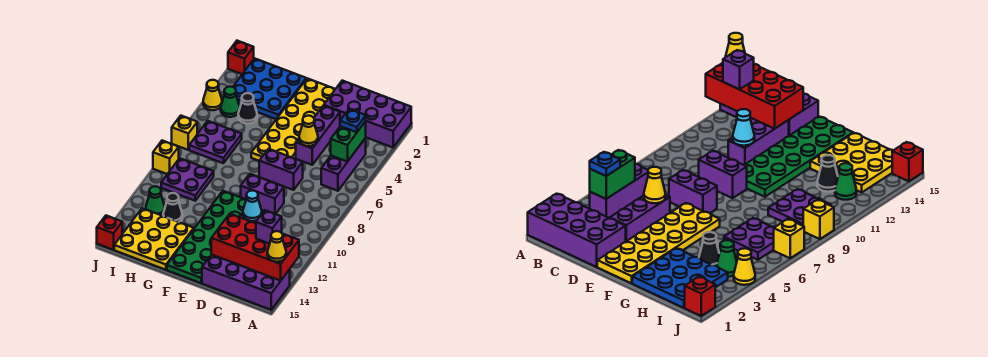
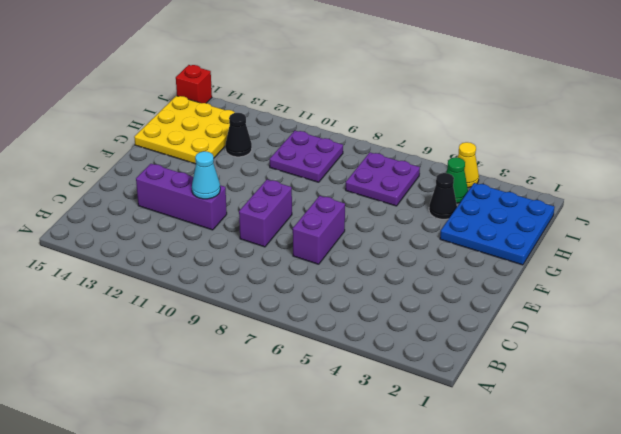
none -> purple brick A1:D2 level 1
none -> purple brick A14:D15 level 1
none -> purple brick B4:B6 level 1

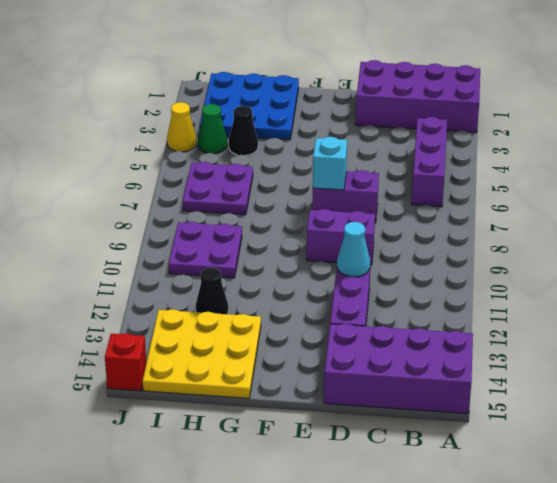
cyan brick E7 level 2 -> none
none -> purple brick D3:D5 level 1
none -> yellow plate E1:F6 level 1
none -> green plate E10:F15 level 1

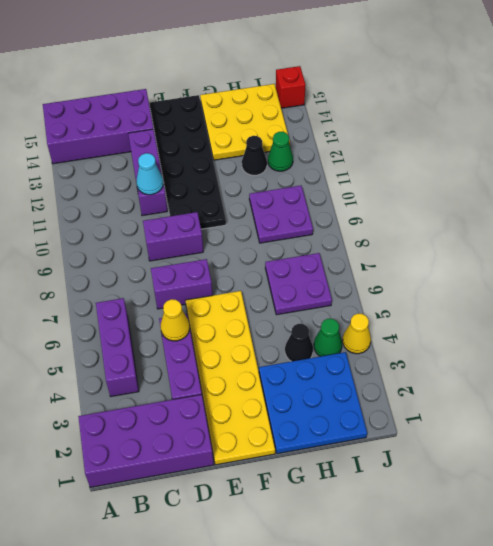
black plate E10:F15 level 1 -> green plate E10:F15 level 1
none -> red brick J1 level 1
none -> yellow brick J7 level 1
none -> yellow brick J9 level 1

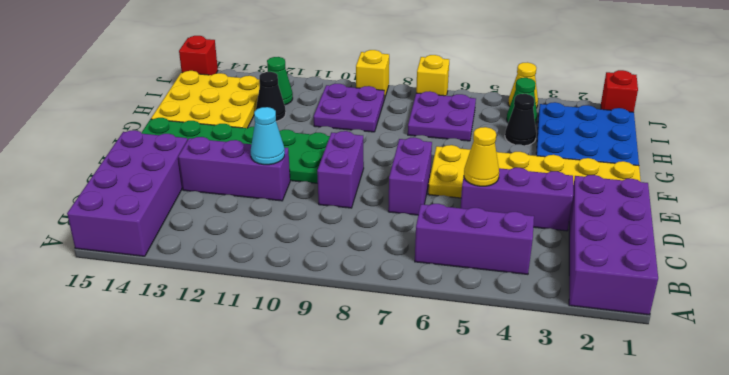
none -> red brick A13:D14 level 2
none -> green brick B4:B5 level 2
none -> yellow cone A14 level 3

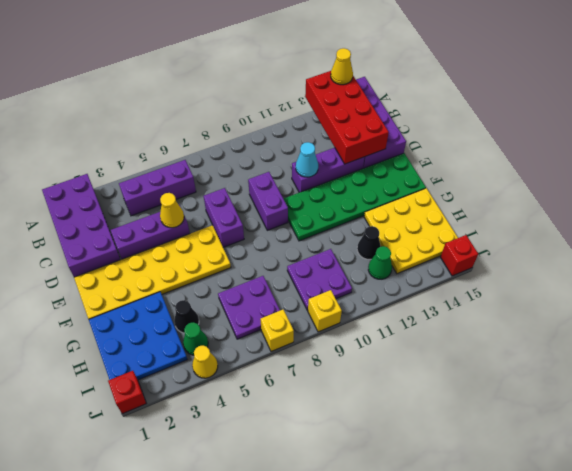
none -> green brick B4:B5 level 2
none -> blue plate B4 level 3
none -> purple brick B13 level 3

